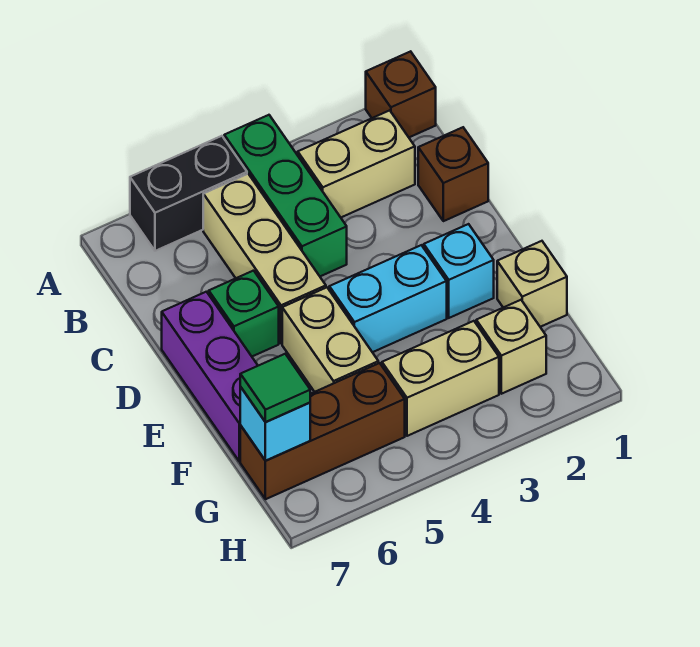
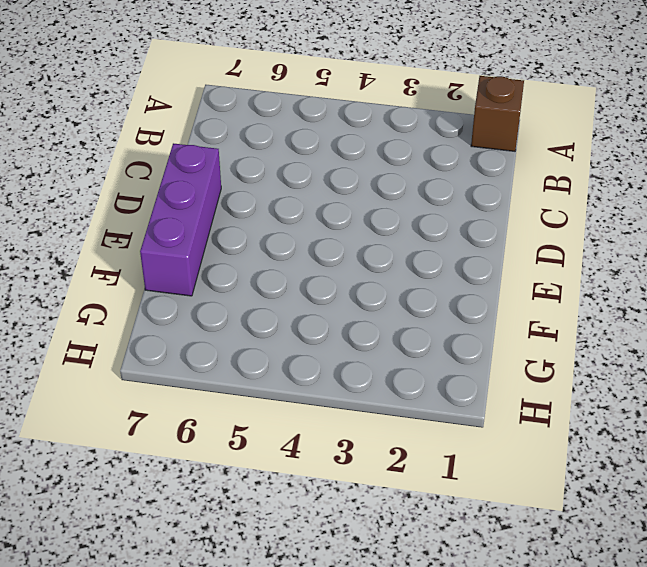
none -> green brick A4:C4 level 1
none -> black brick A5:A6 level 1
none -> tan brick B2:B3 level 1

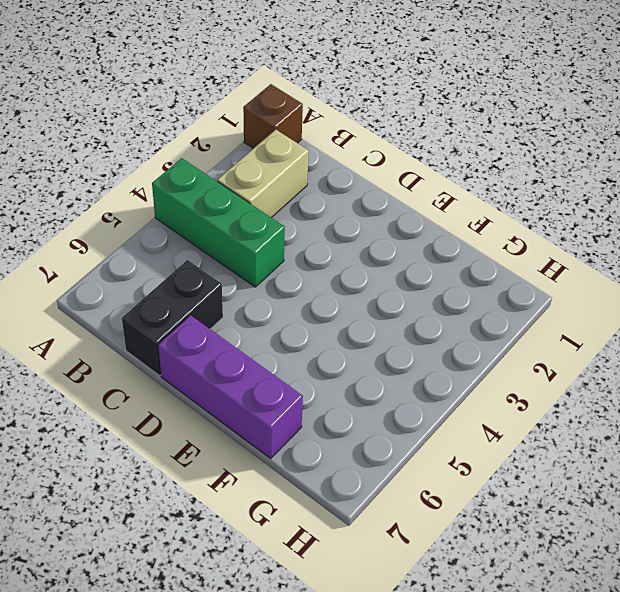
black brick C6:C7 level 1 -> black brick A5:A6 level 1
none -> tan brick B5:D5 level 1
none -> brown brick C1 level 1
none -> green brick D6 level 1

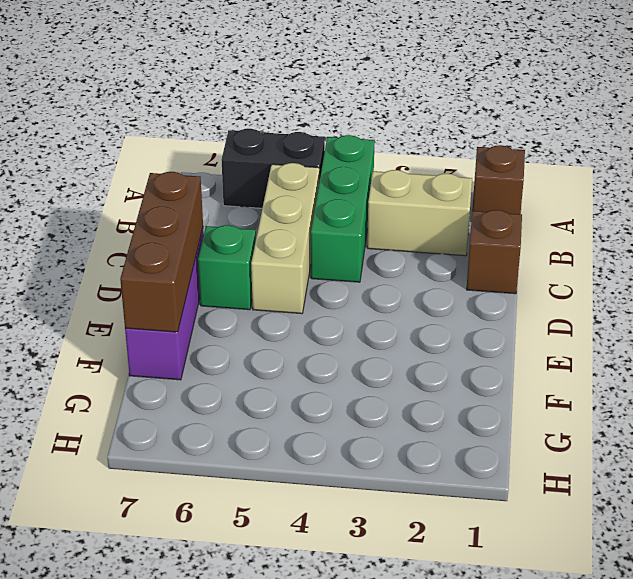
brown brick D7:F7 level 2 -> brown brick G5:G7 level 1
none -> cyan brick E2 level 1
none -> cyan brick E3:E4 level 1
none -> tan brick E5:F5 level 1

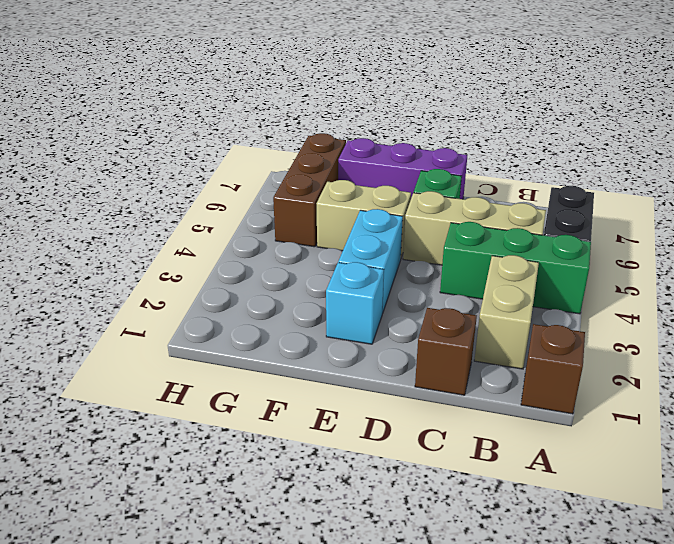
none -> tan brick F1 level 1
none -> tan brick G2 level 1
none -> tan brick G3:G4 level 1

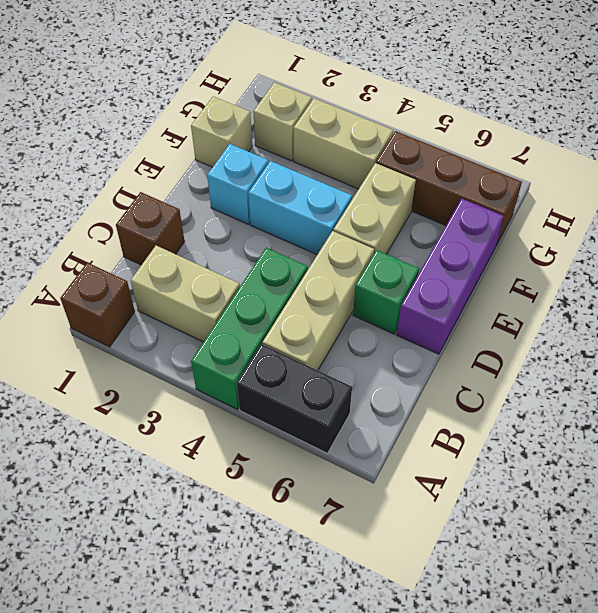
none -> cyan brick G7 level 2
none -> green tile G7 level 3

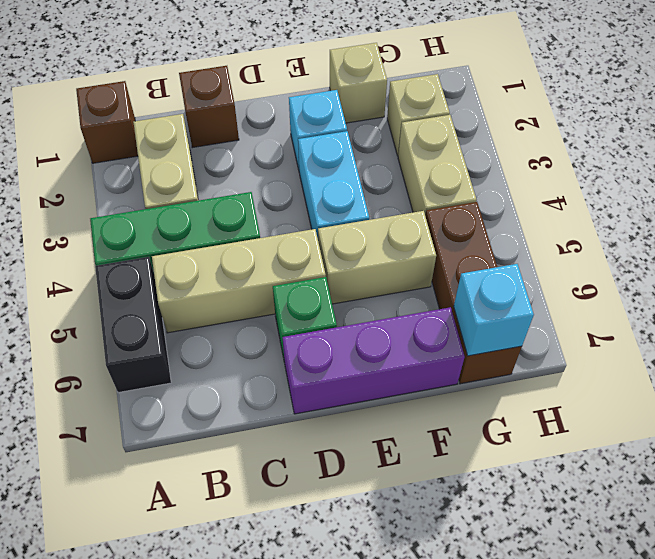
none -> green tile G7 level 3

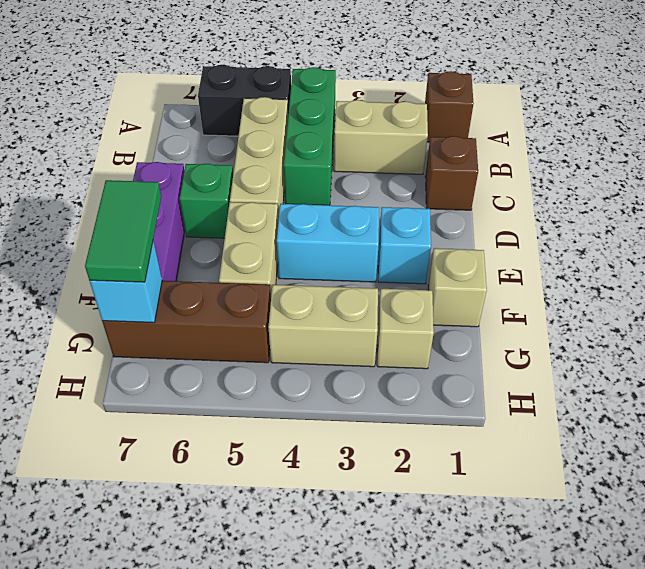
green tile F7:G7 level 3 -> green tile G7 level 3

